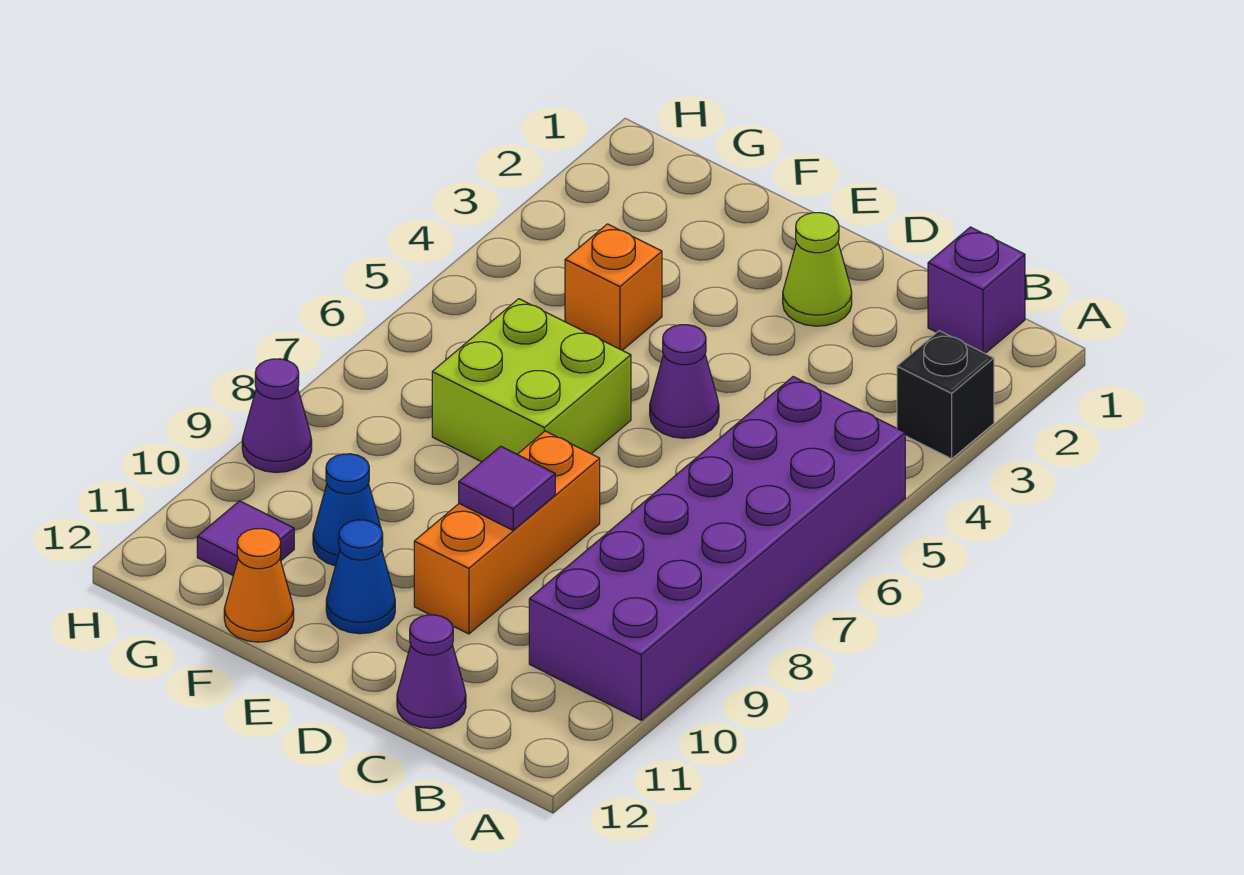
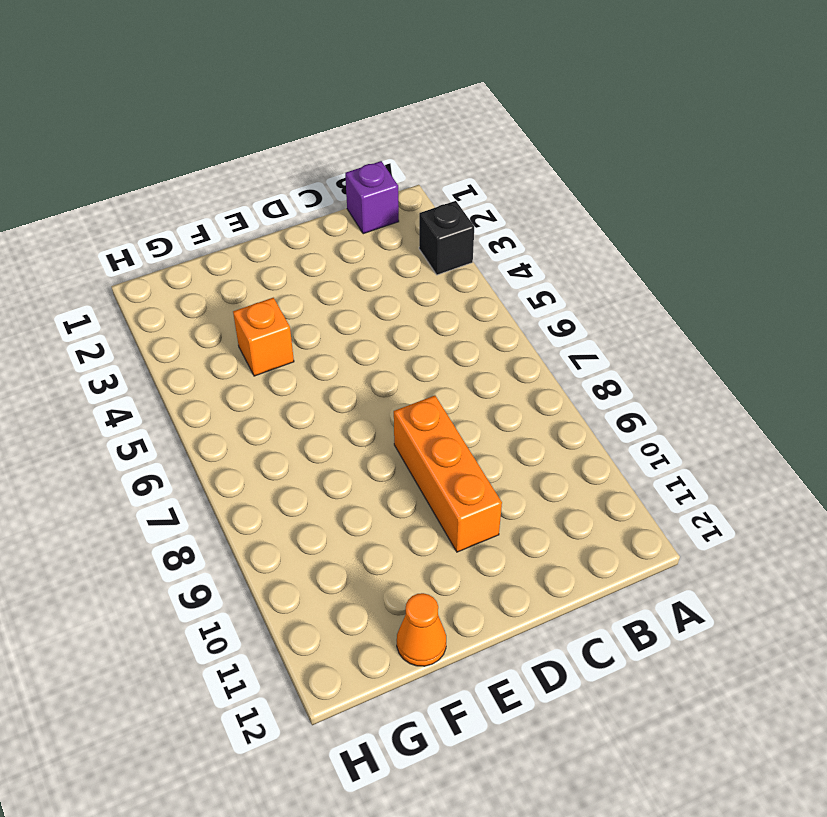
none -> purple brick A5:B10 level 1
none -> purple cone C12 level 1
none -> lime cone D2 level 1

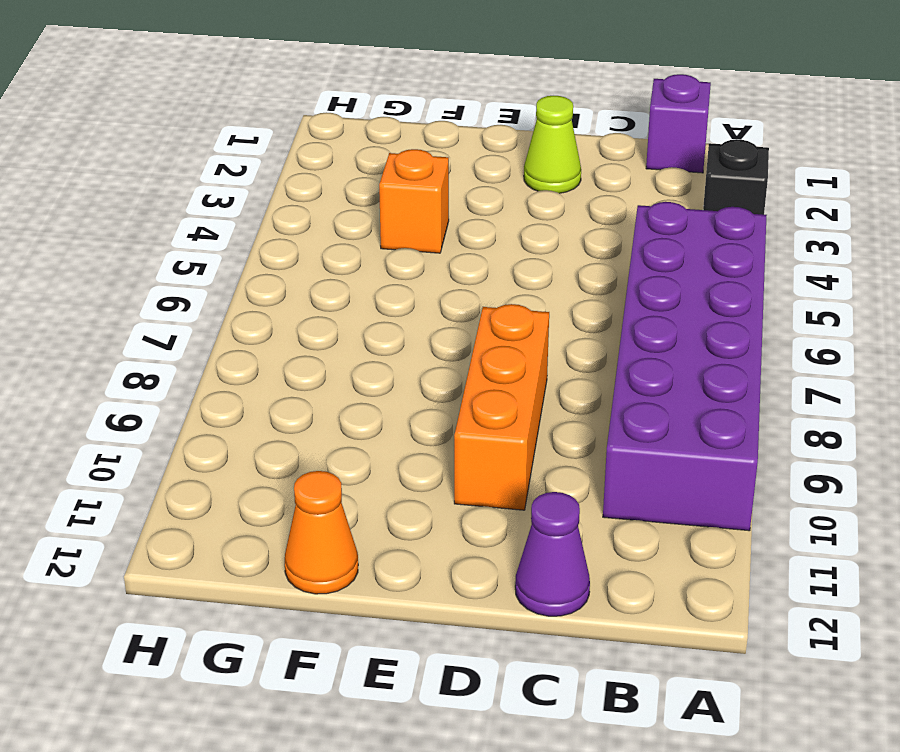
none -> purple cone D5 level 1
none -> lime brick E6:F7 level 1
none -> blue cone E11 level 1

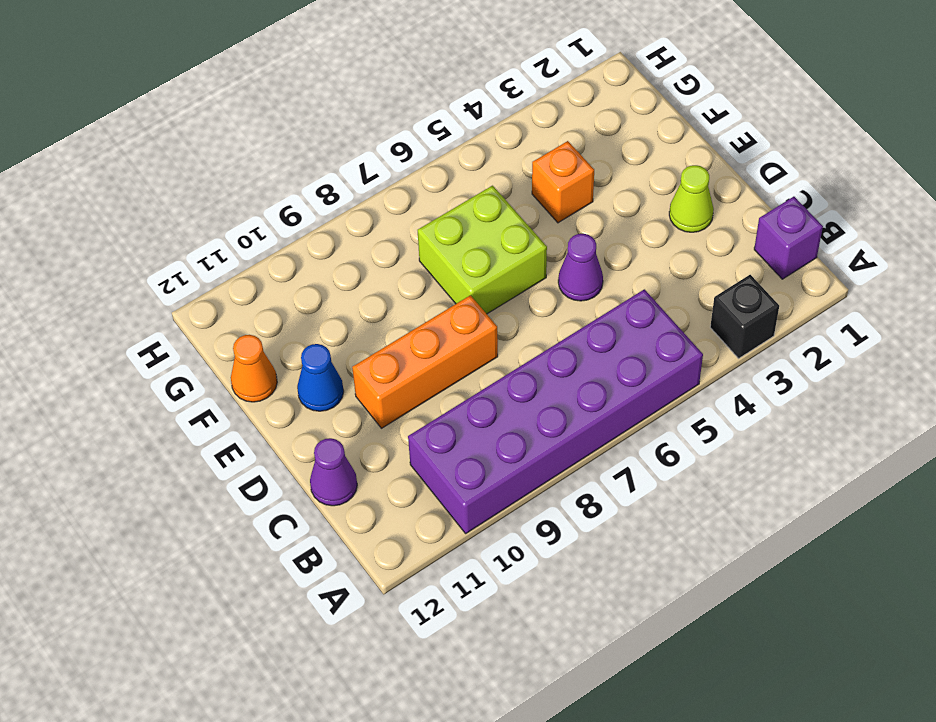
none -> blue cone F10 level 1
none -> purple tile G11 level 1
none -> purple cone H9 level 1

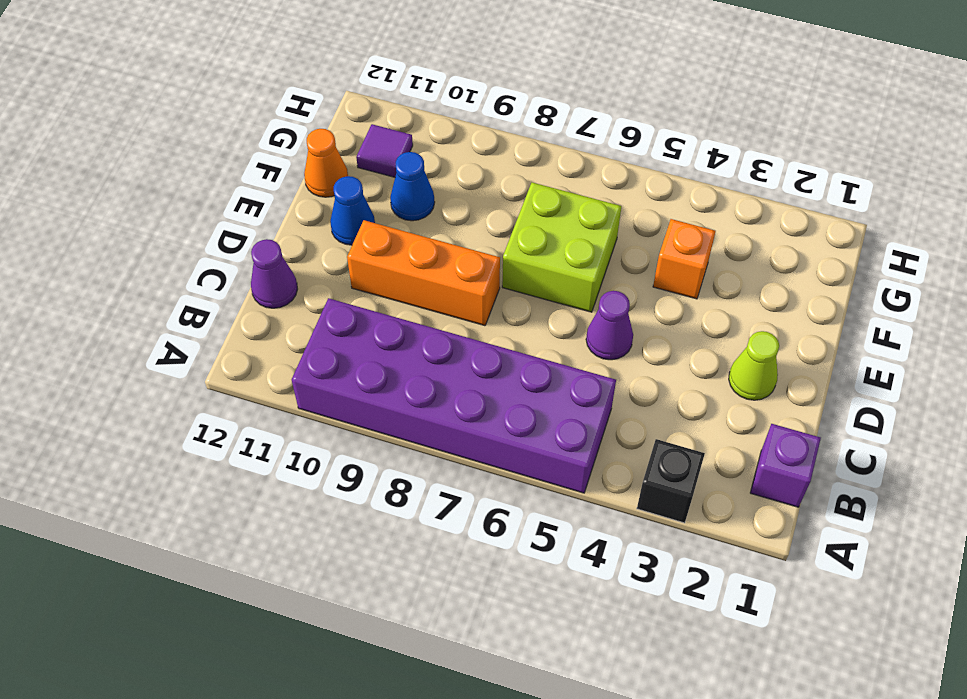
none -> purple cone H9 level 1
none -> purple tile D9 level 2

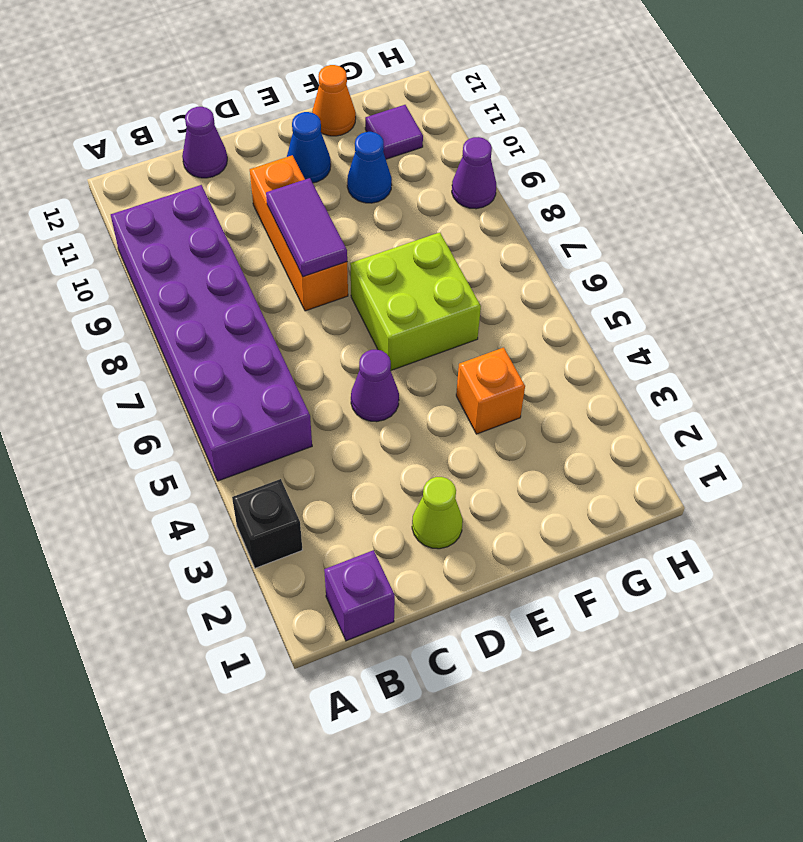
purple tile D8:D9 level 2 -> purple tile D9 level 2

